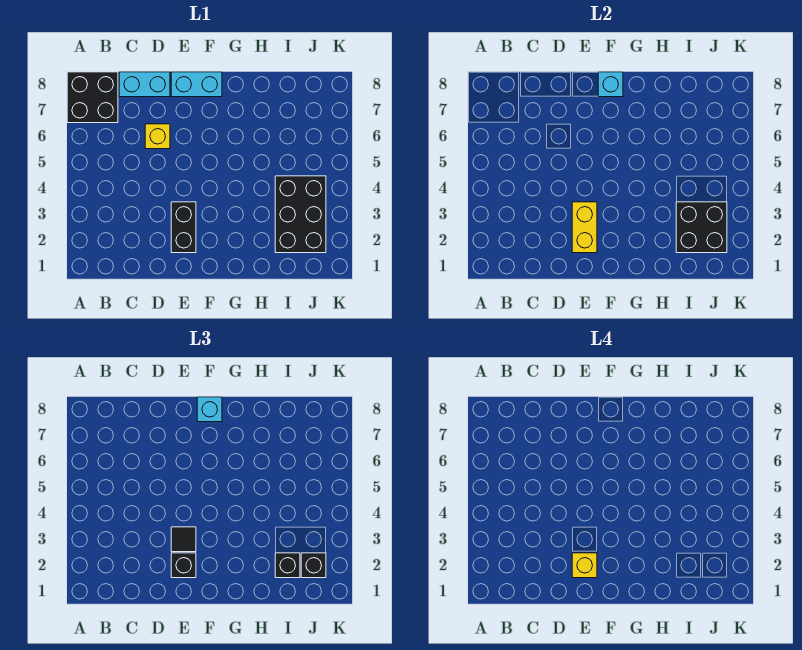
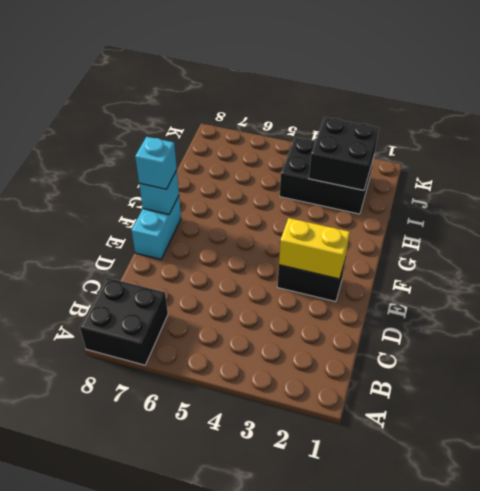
none -> cyan brick C8:D8 level 1
none -> yellow brick D6 level 1
none -> black brick E2 level 3

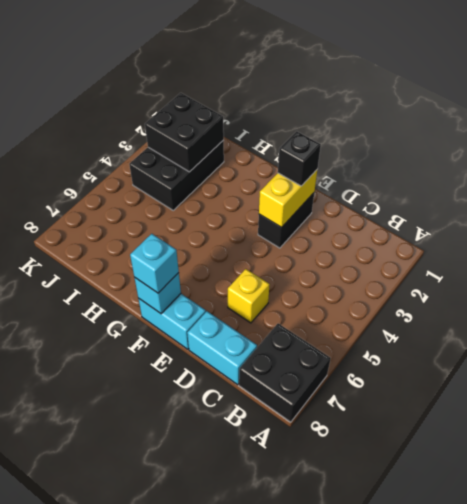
none -> black tile E3 level 3
none -> black brick I2 level 3
none -> black brick J2 level 3

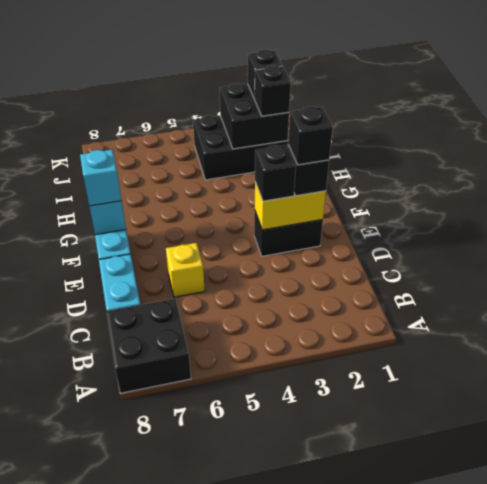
black brick E2 level 4 -> yellow brick E2 level 4
black brick E3 level 3 -> black tile E3 level 3

